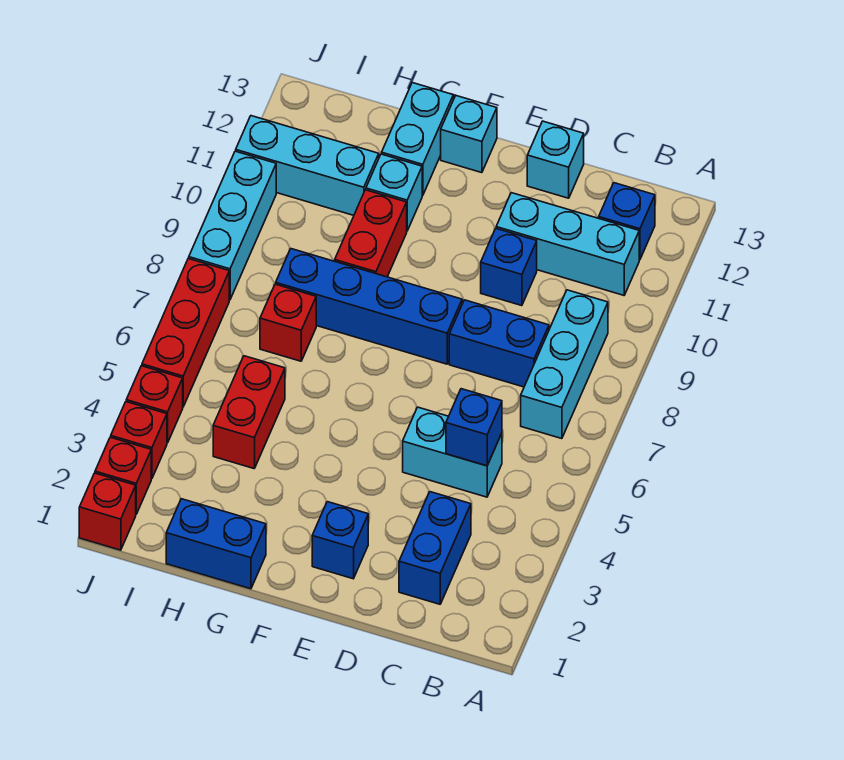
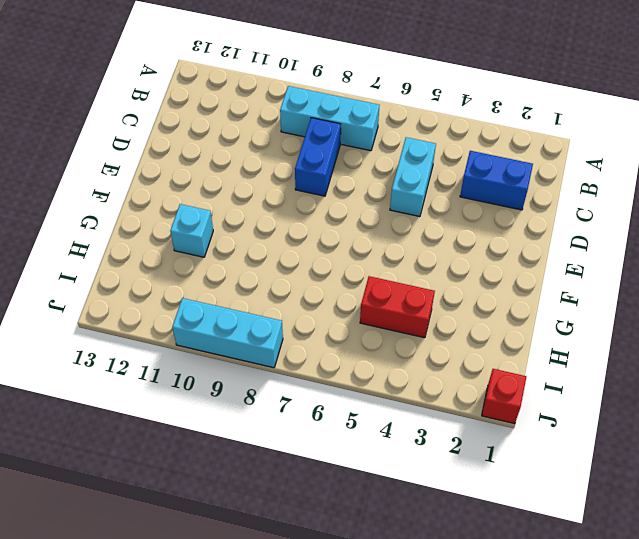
none -> cyan brick B11:D11 level 1
none -> blue brick B12 level 1
none -> blue brick D10 level 1

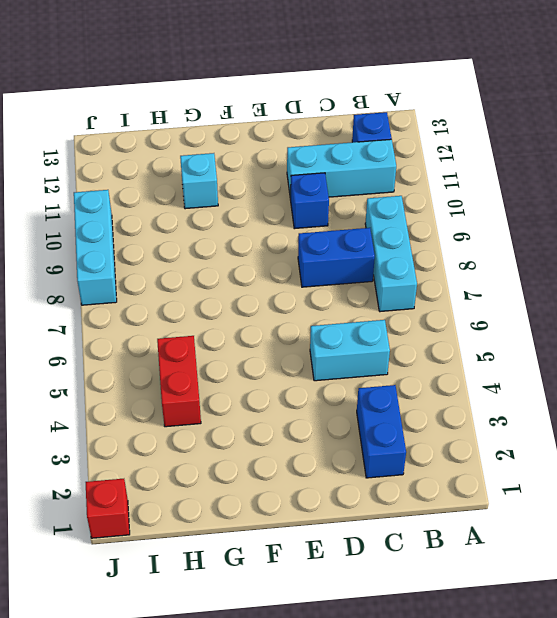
none -> cyan brick D13 level 1
none -> blue brick E2 level 1
none -> blue brick E8:H8 level 1

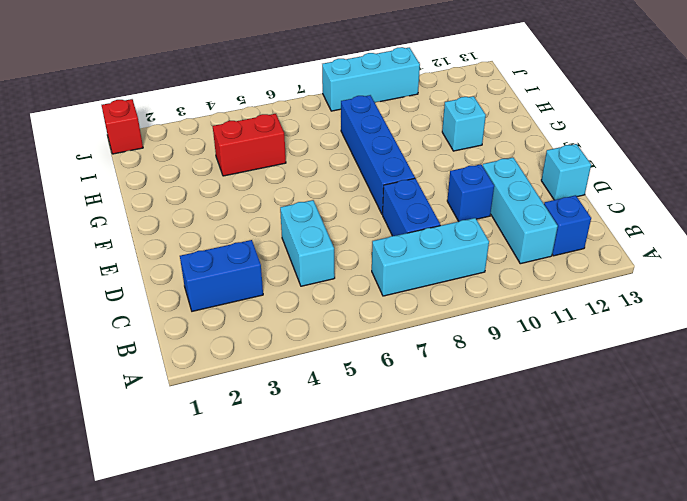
none -> blue brick E2 level 1
none -> cyan brick F13 level 1
none -> blue brick G1:H1 level 1

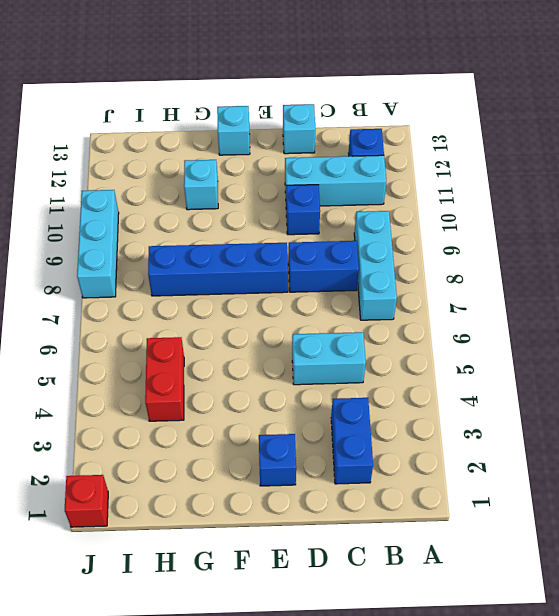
none -> blue brick G1:H1 level 1
none -> red brick G9:G10 level 1
none -> cyan brick G12:G13 level 1

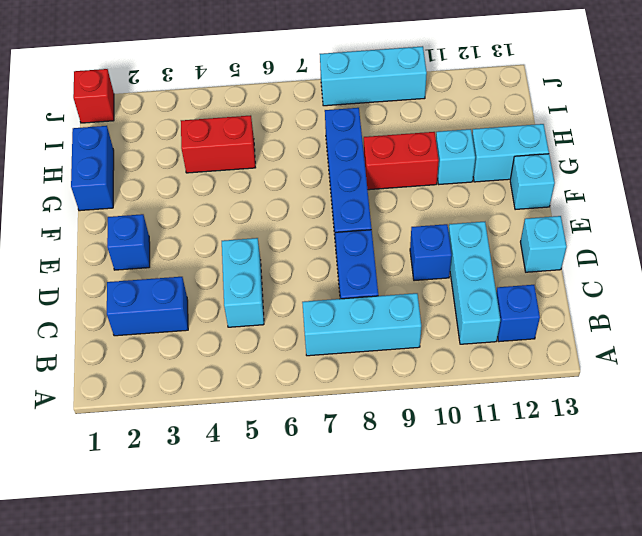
none -> red brick H7 level 1
none -> cyan brick H11:J11 level 1
none -> red brick J2 level 1

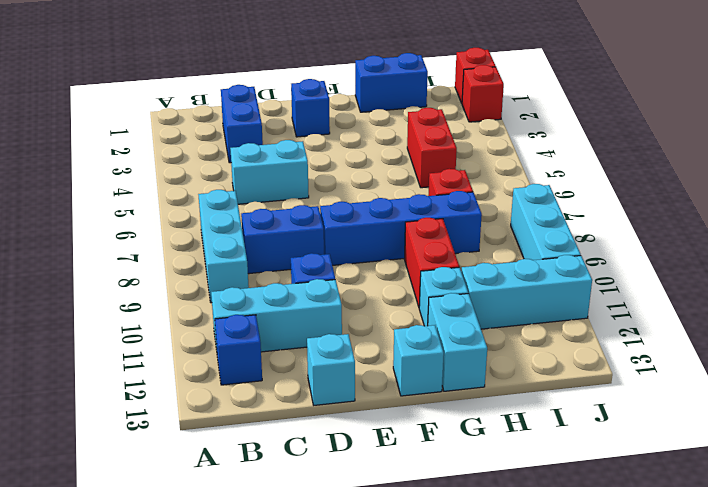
none -> red brick J3 level 1
none -> red brick J4 level 1
none -> red brick J5:J7 level 1

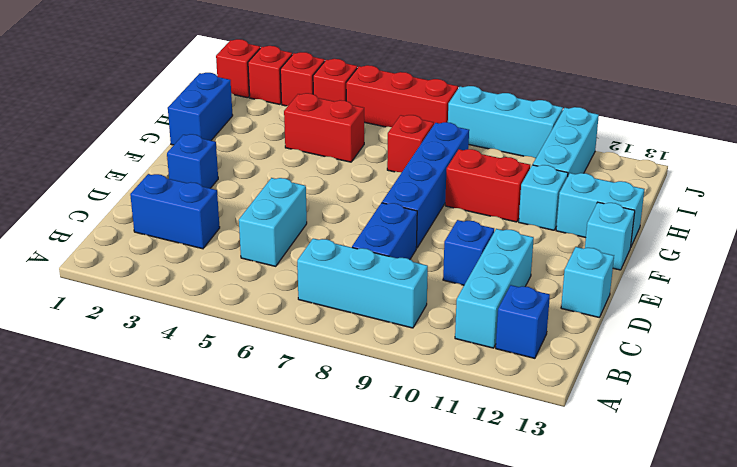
none -> blue brick C5 level 2

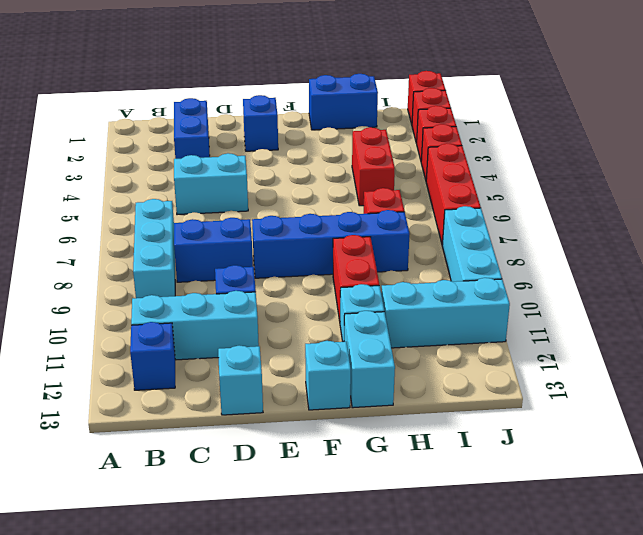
none -> blue brick C5 level 2

